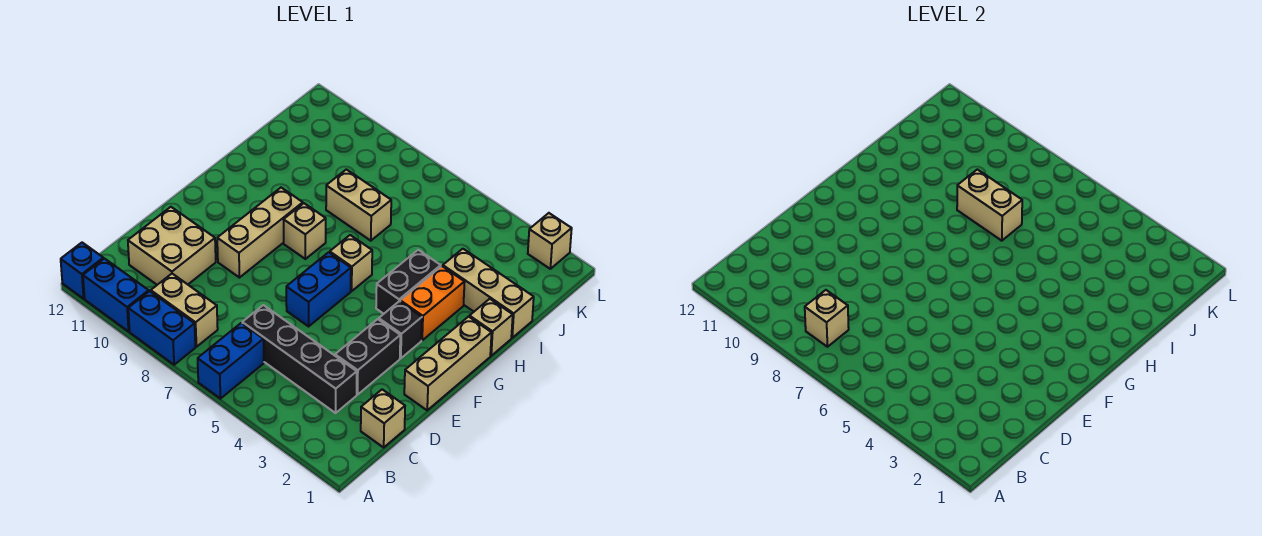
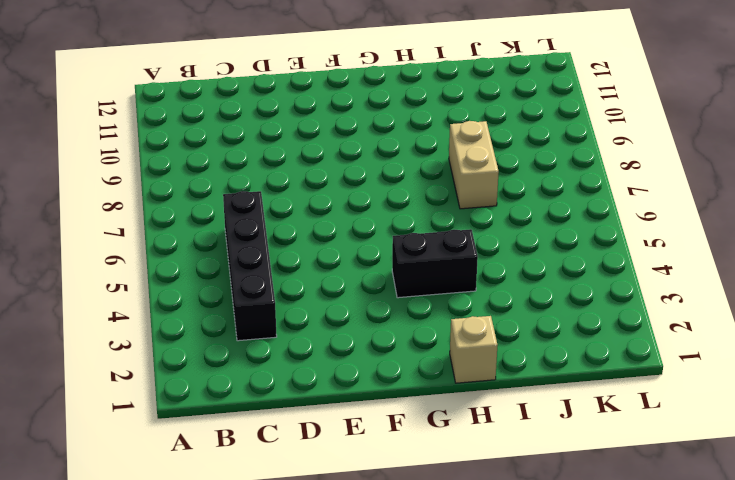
none -> blue brick A6:B6 level 1
none -> blue brick A8:A9 level 1
none -> blue brick A10:A11 level 1

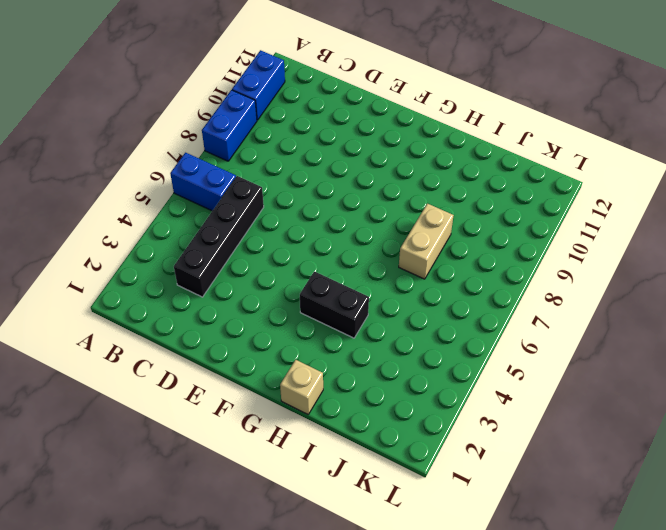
none -> blue brick A12 level 1
none -> tan brick B8:B9 level 1
none -> tan brick C1 level 1

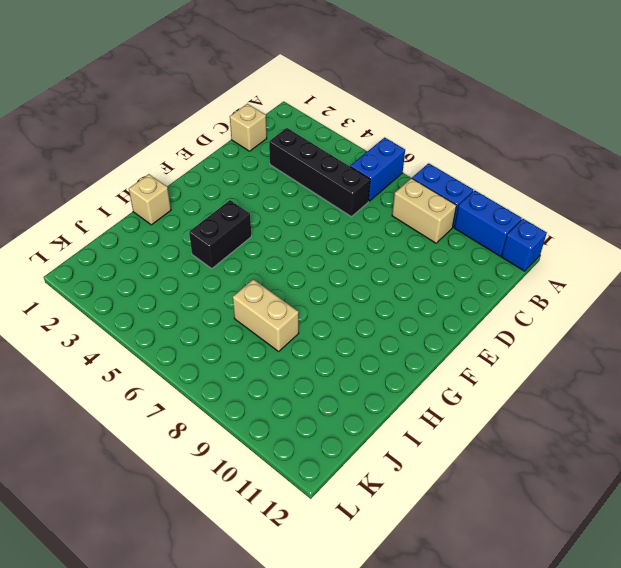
none -> tan brick C10:D11 level 1
none -> black brick D3:E3 level 1
none -> tan brick E1:G1 level 1

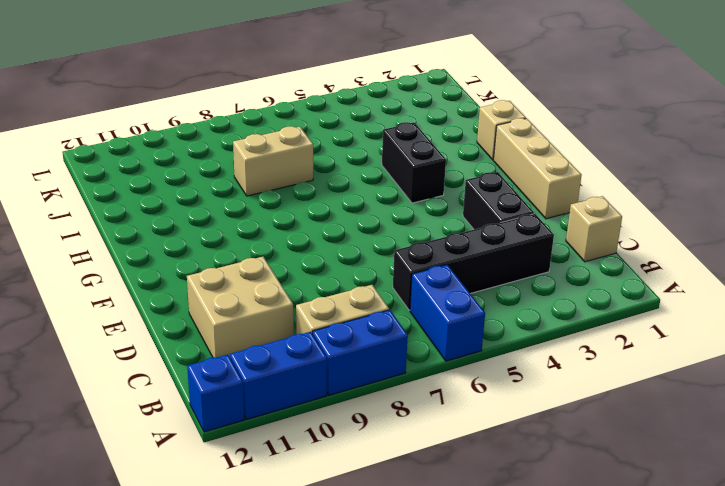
none -> blue brick E6:F6 level 1
none -> tan brick E9:G9 level 1
none -> black brick F3 level 1

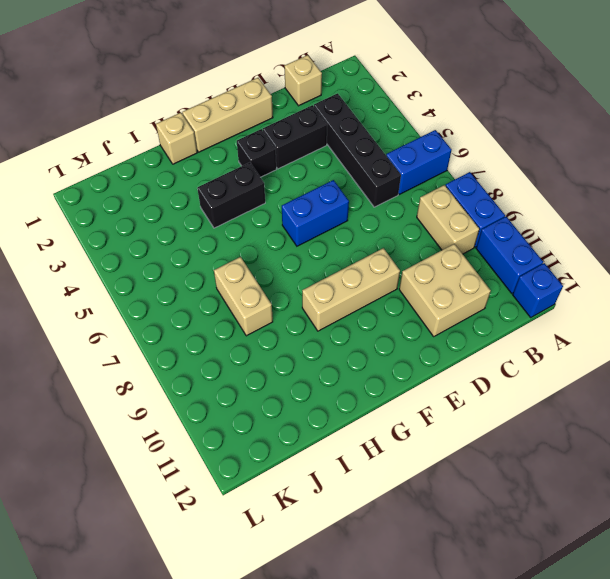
none -> orange brick G3:H3 level 1
none -> tan brick G6 level 1
none -> tan brick G8 level 1

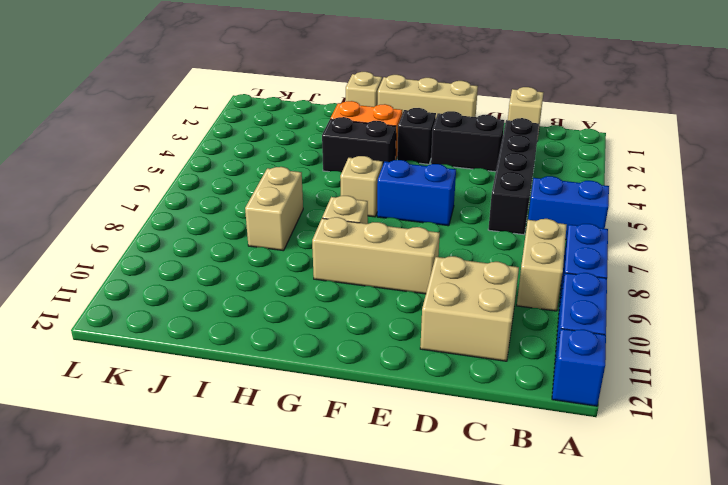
none -> tan brick I1:I3 level 1
none -> tan brick L2 level 1
none -> tan brick B8 level 2

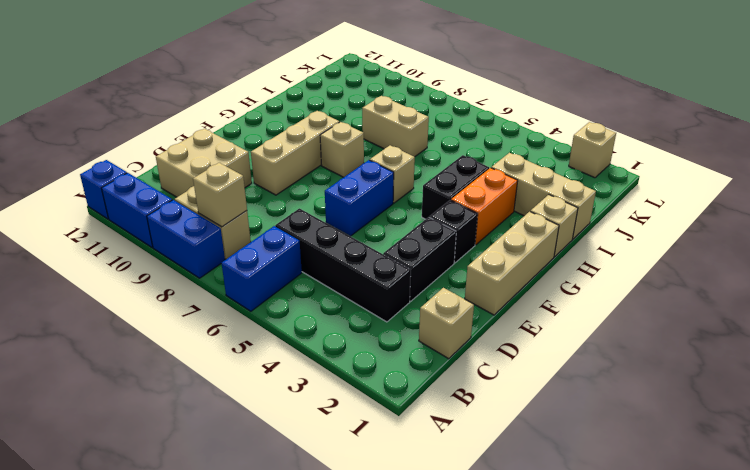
none -> tan brick I7:I8 level 2

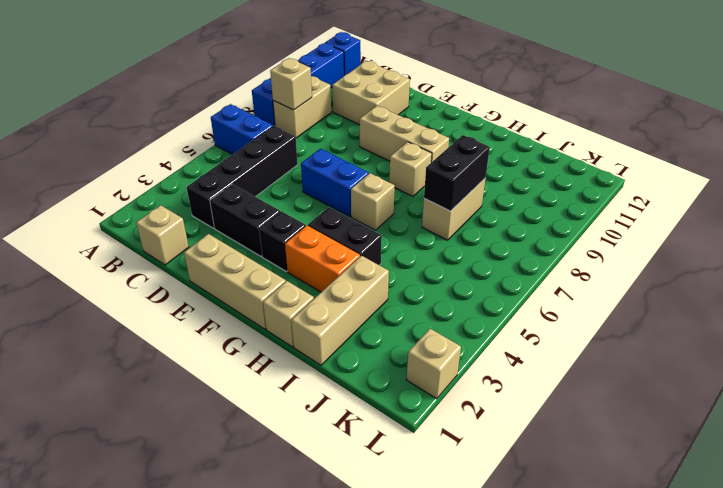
black brick I7:I8 level 2 -> tan brick I7:I8 level 2

